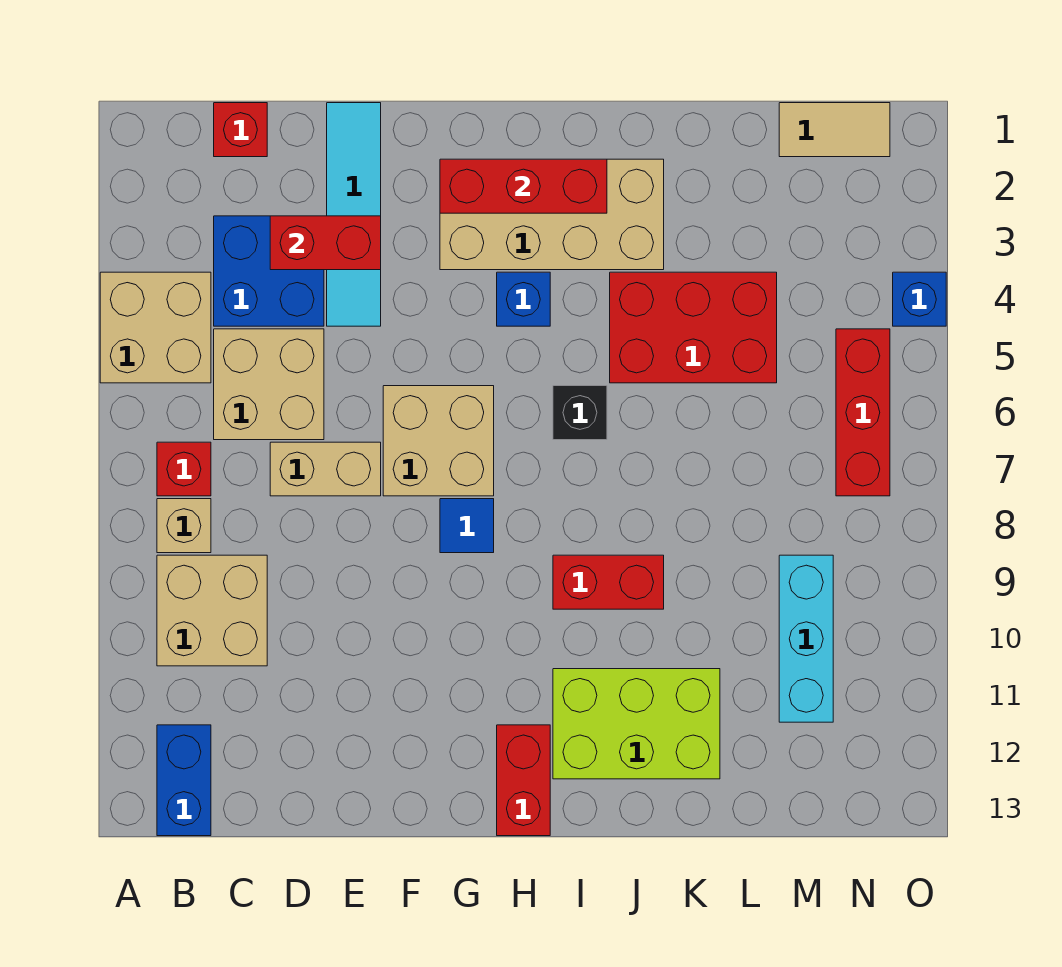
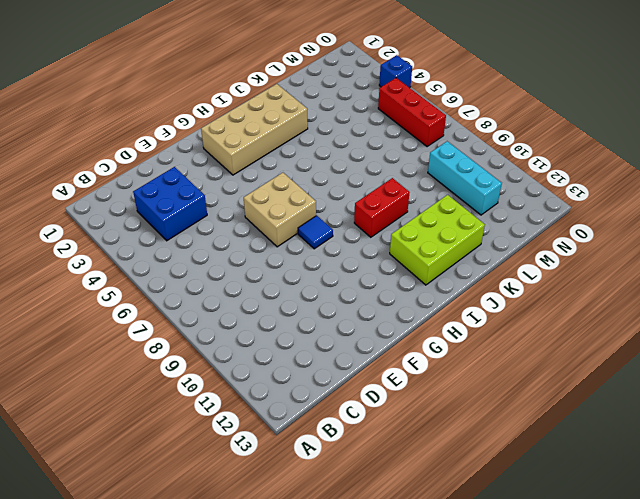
none -> tan brick A4:B5 level 1
none -> red brick B7 level 1
none -> tan brick B8 level 1

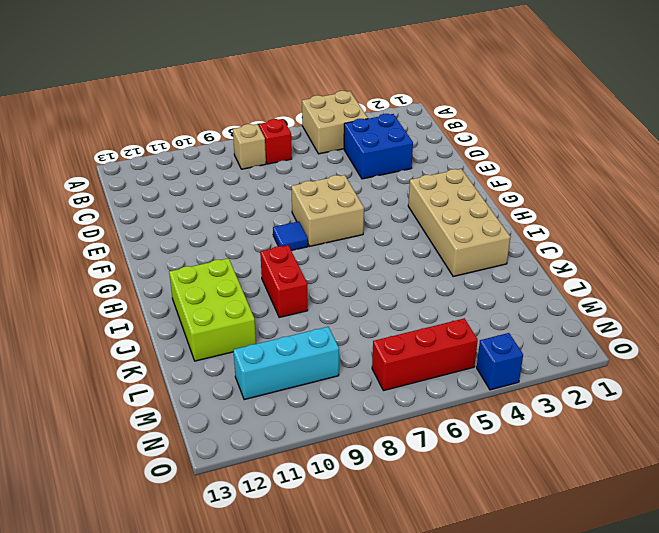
none -> tan brick B9:C10 level 1
none -> blue brick B12:B13 level 1
none -> red brick C1 level 1

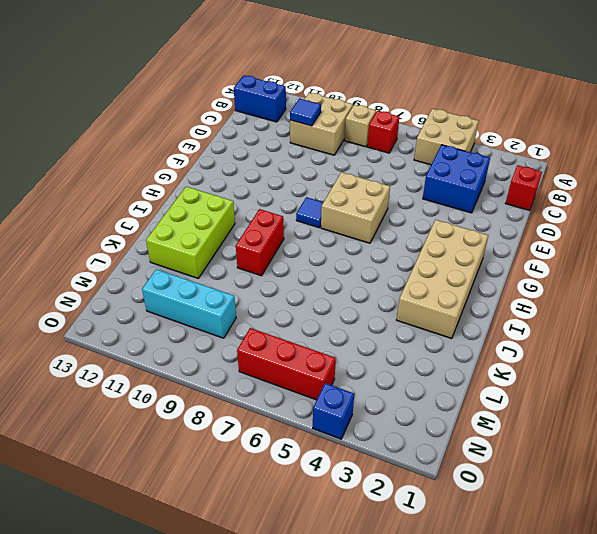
blue tile C10 level 2 -> none
none -> tan brick C5:D6 level 1
none -> tan brick D7:E7 level 1
none -> cyan tile E1:E4 level 1

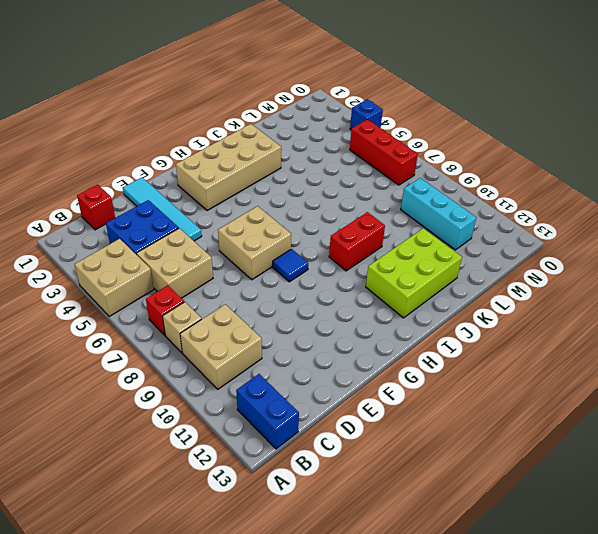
none -> tan brick D7:E7 level 1
none -> blue brick H4 level 1
none -> red brick H12:H13 level 1

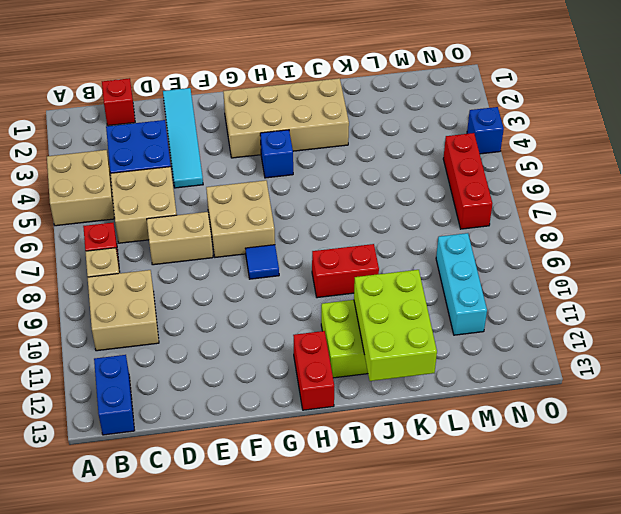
lime brick J11:K13 level 2 -> none
none -> black brick I6 level 1
none -> red brick J4:L5 level 1
none -> tan tile M1:N1 level 1

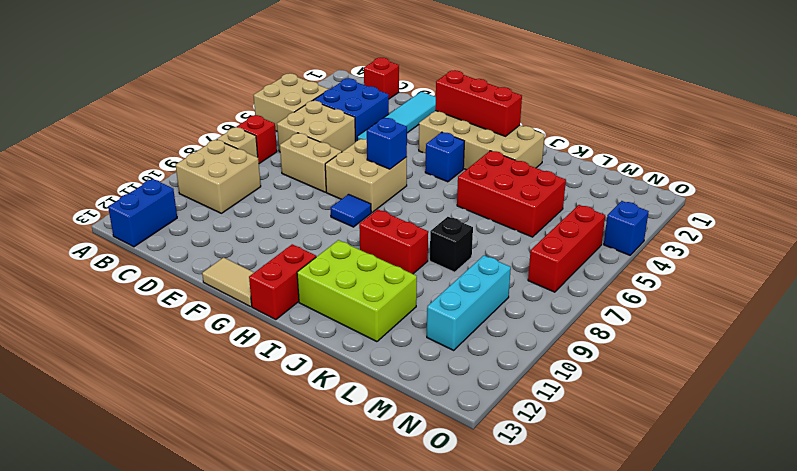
tan tile F13:G13 level 1 -> tan tile M1:N1 level 1
blue brick G6 level 2 -> none
black brick K8 level 1 -> black brick I6 level 1
none -> red brick D3:E3 level 2

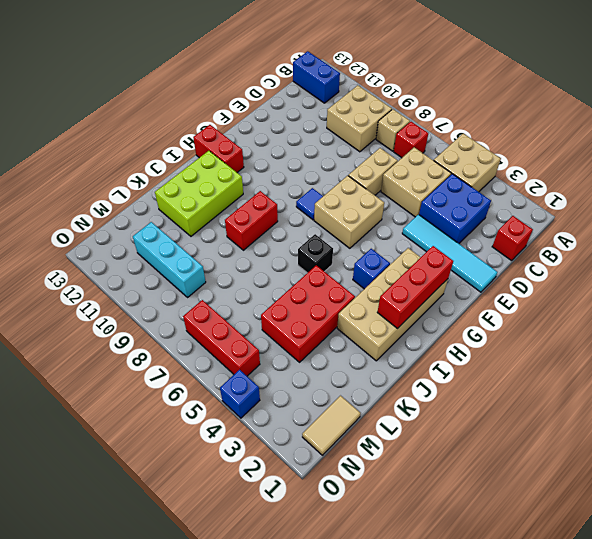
none -> red brick D3:E3 level 2

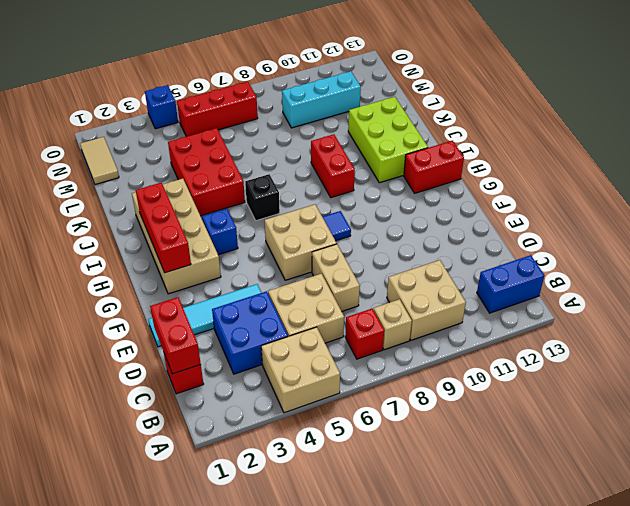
red brick C1:D1 level 2 -> red brick D3:E3 level 2

